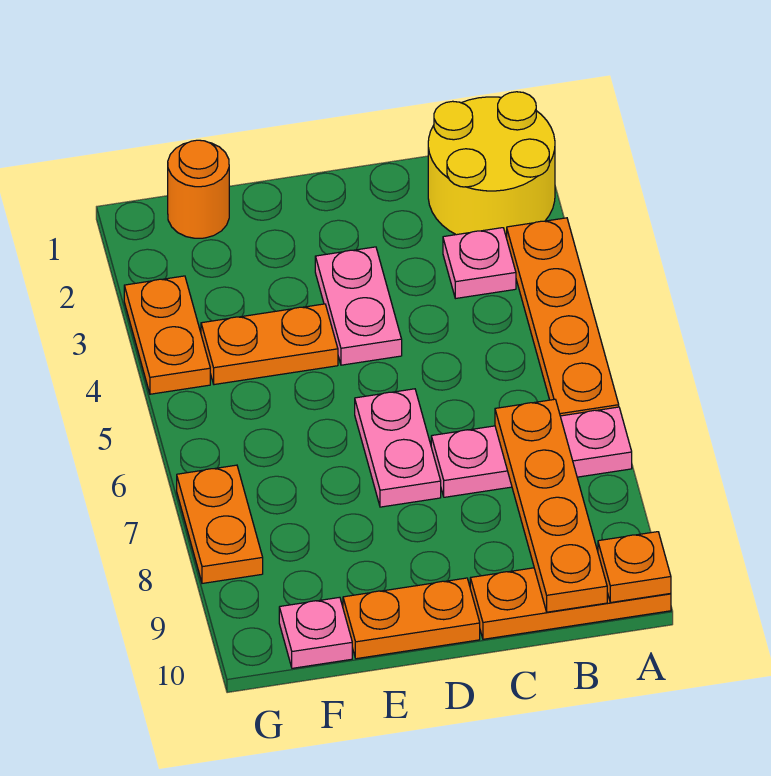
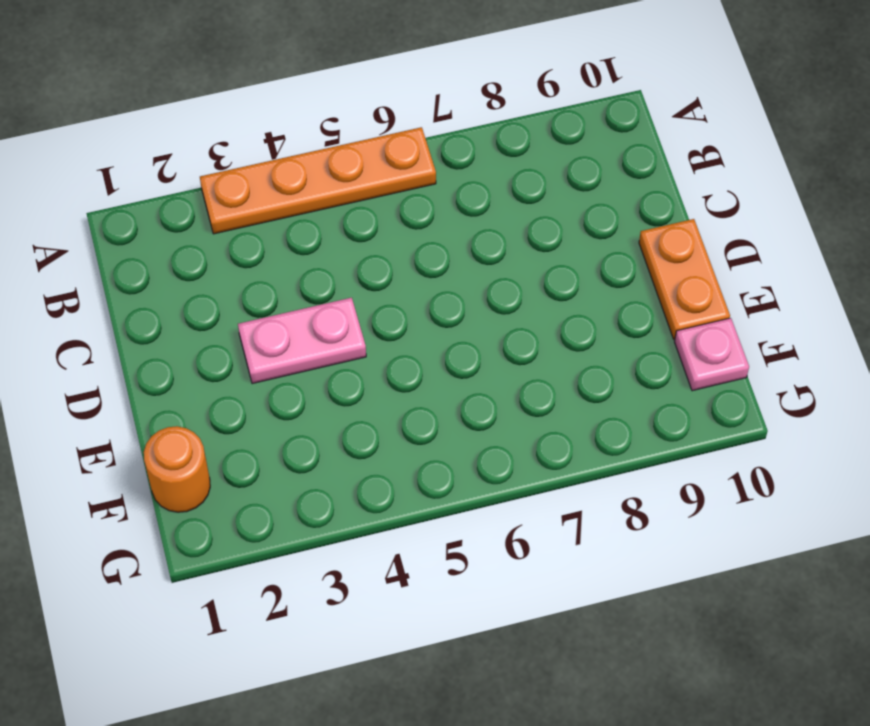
none -> yellow round brick A1:B2 level 1
none -> pink plate A7:C7 level 1
none -> orange plate A10:C10 level 1

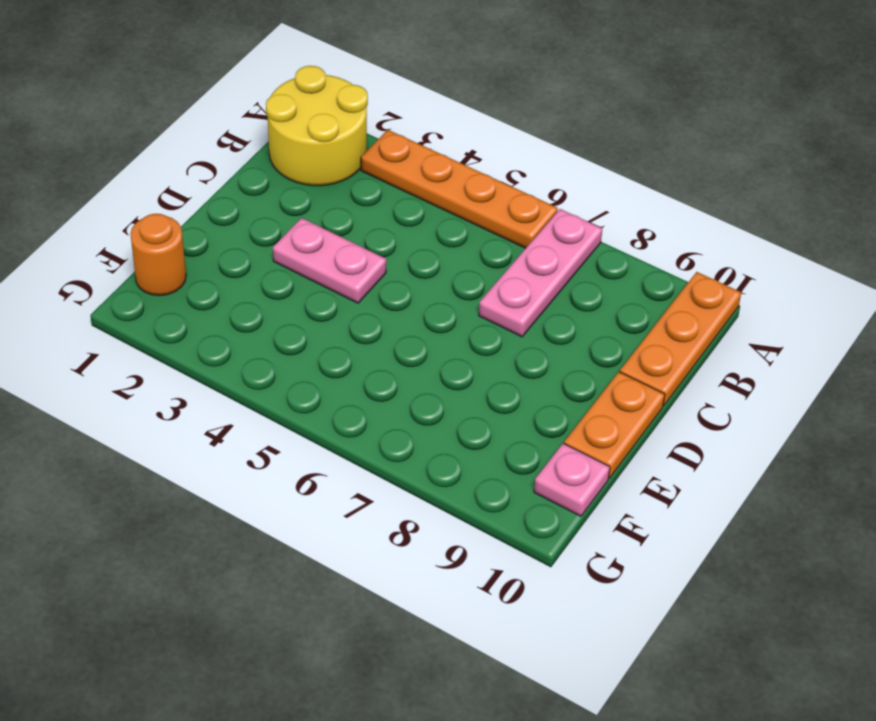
none -> pink plate B3 level 1
none -> pink plate D6:D7 level 1
none -> orange plate E4:F4 level 1

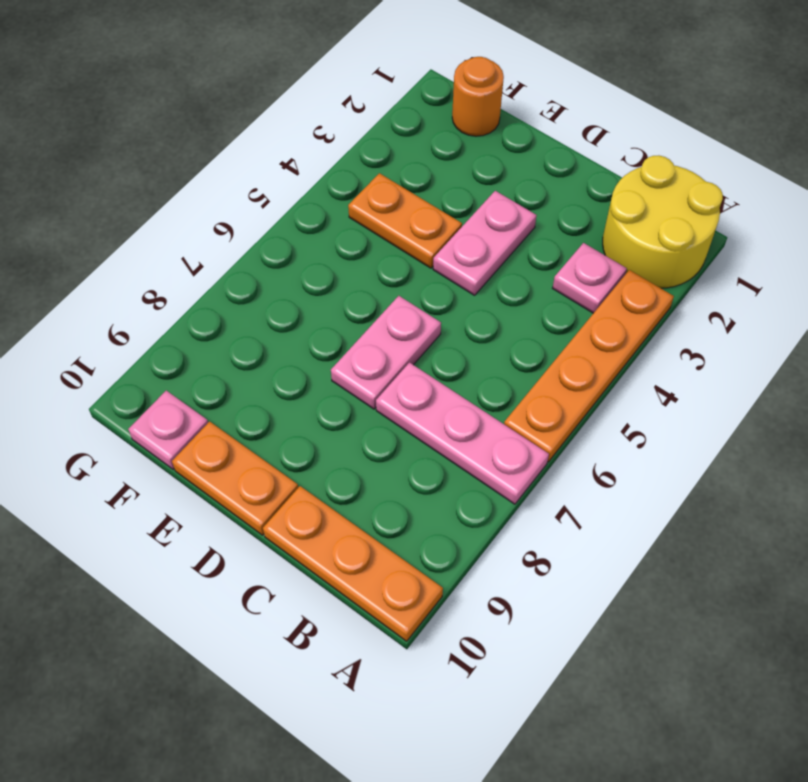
none -> orange plate G3:G4 level 1
none -> orange plate G7:G8 level 1
none -> orange plate A10 level 2

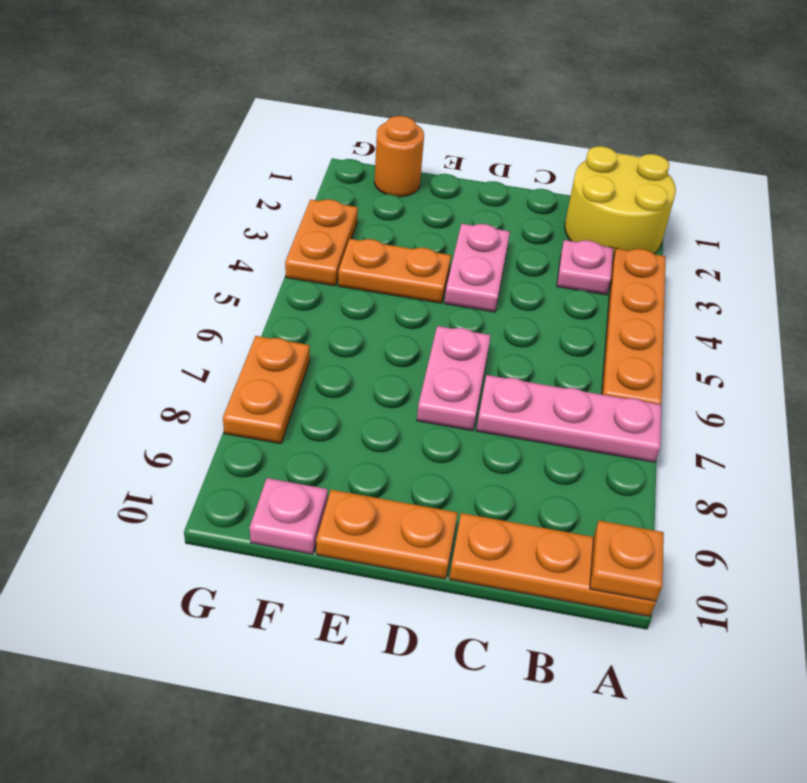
none -> orange plate B7:B10 level 2

